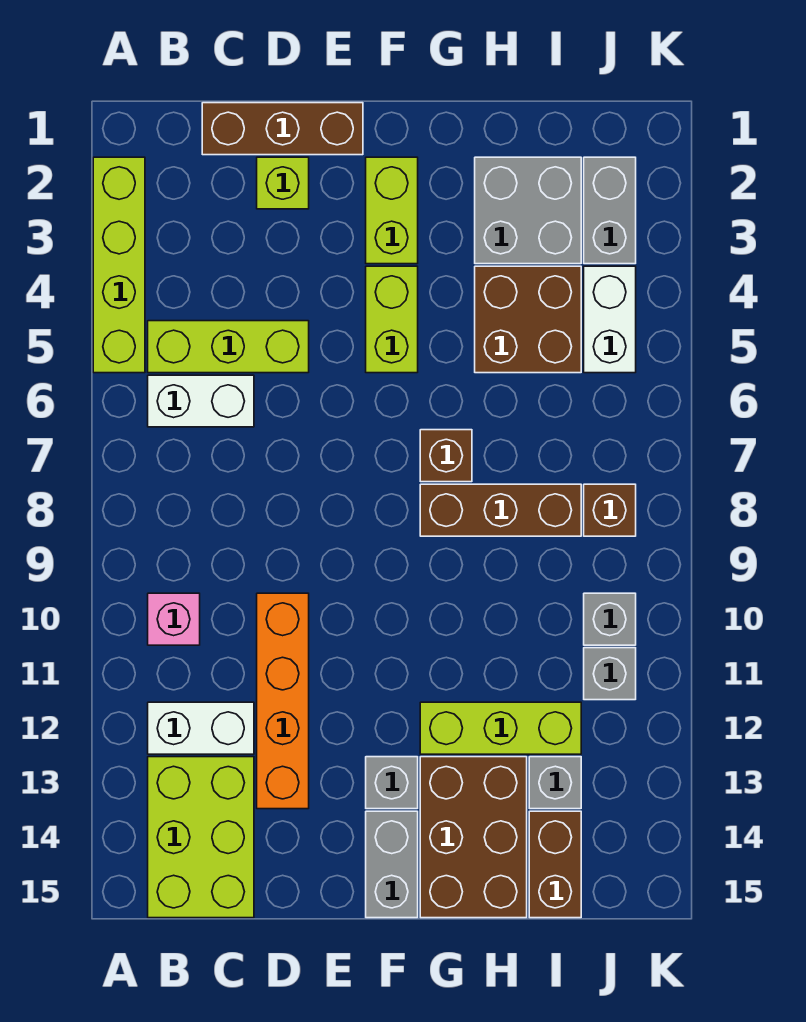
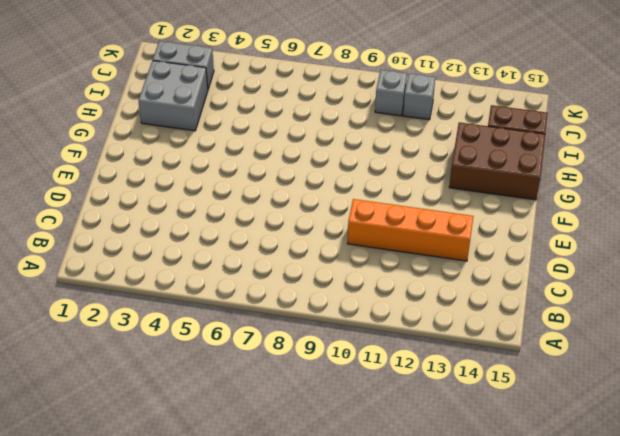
none -> lime brick A2:A5 level 1
none -> lime brick B5:D5 level 1
none -> white brick B6:C6 level 1

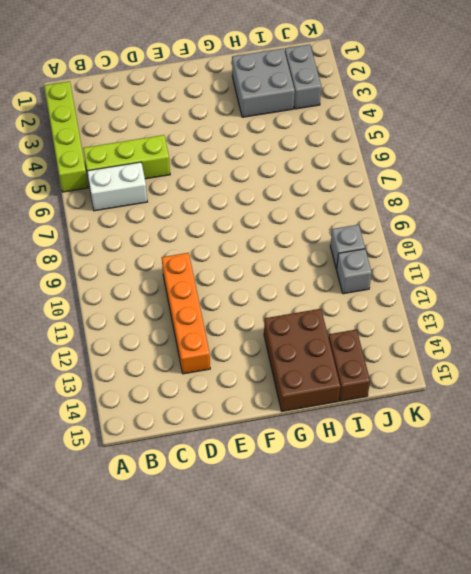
none -> pink brick B10 level 1
none -> white brick B12:C12 level 1
none -> lime brick B13:C15 level 1

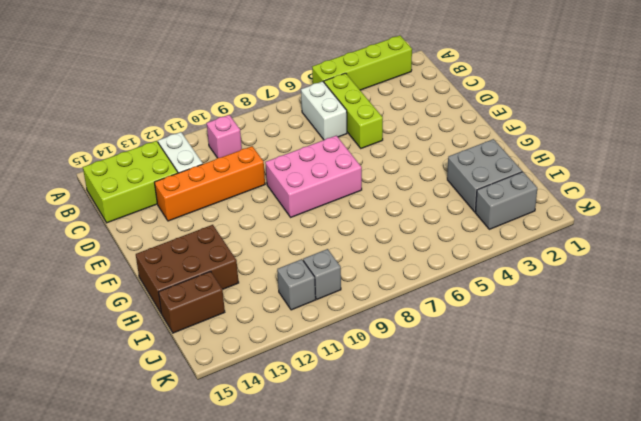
pink brick E7:F9 level 1 -> none
none -> brown brick C1:E1 level 1
none -> lime brick D2 level 1
none -> lime brick F2:F3 level 1

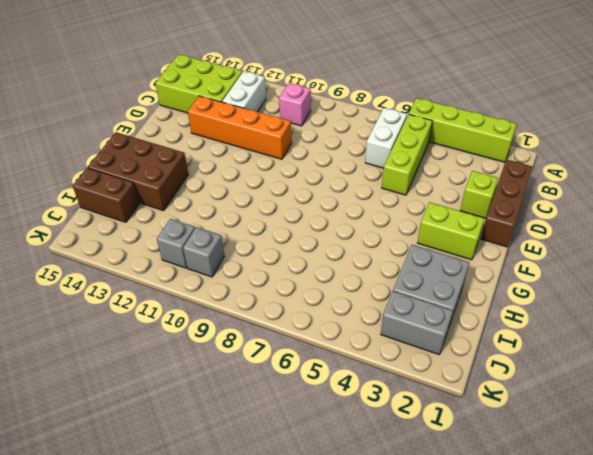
none -> lime brick F4:F5 level 1
none -> grey brick F13 level 1
none -> grey brick F14:F15 level 1

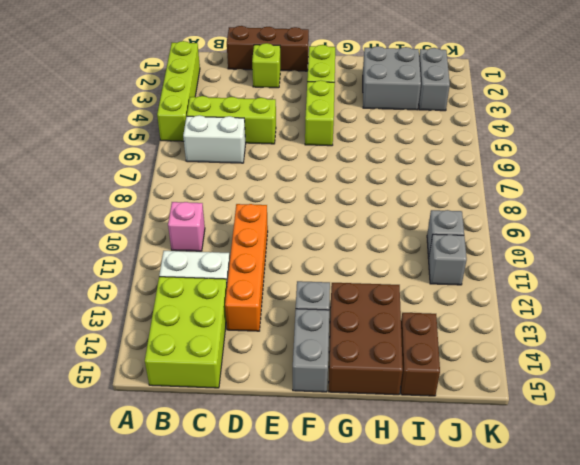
none -> brown brick G7 level 1
none -> brown brick G8:I8 level 1
none -> lime brick G12:I12 level 1

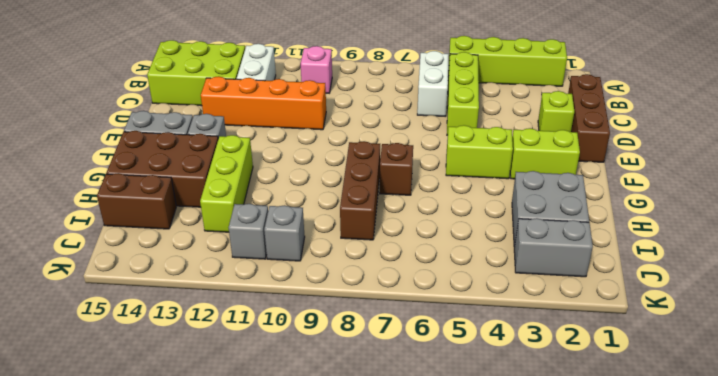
none -> brown brick H4:I5 level 1
none -> grey brick I13 level 1
none -> white brick J4:J5 level 1

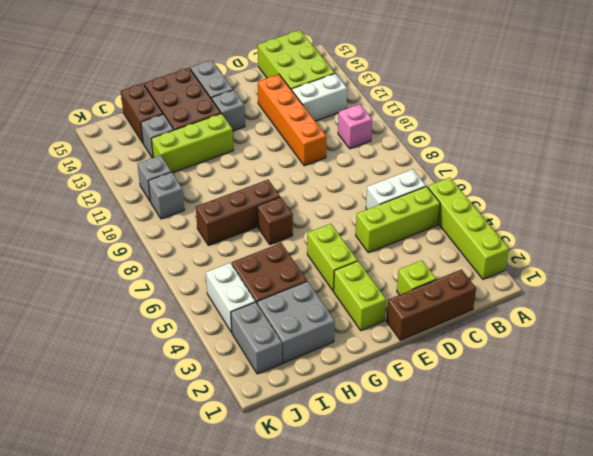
none -> brown brick J8 level 1

